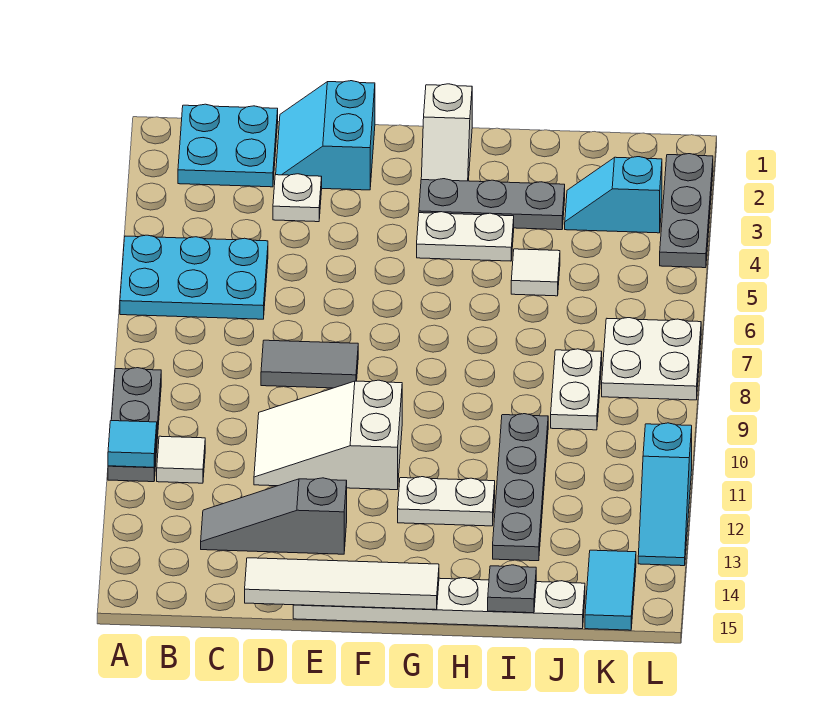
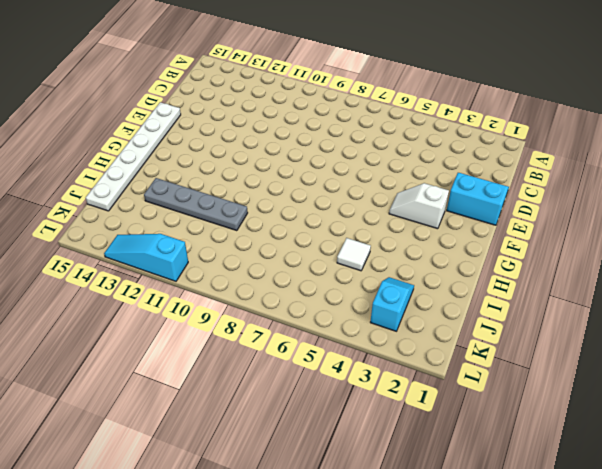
white slope F3:F4 level 1 top 3 -> white slope G1:G2 level 1 top 1
none -> cyan plate A5:C6 level 1
none -> grey plate A9:A11 level 1
none -> cyan plate B1:C2 level 1

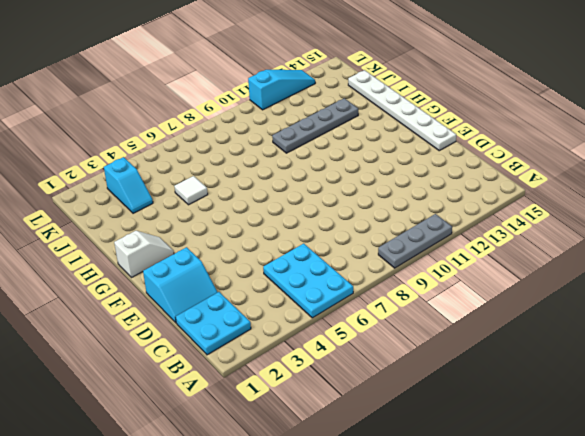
none -> white tile B11 level 1
none -> grey slope C13:E13 level 1 top E
none -> white plate D3 level 1

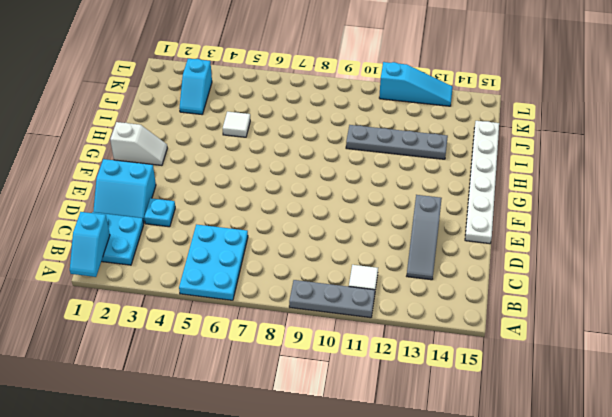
cyan slope A1:B1 level 2 top B -> none
cyan plate D3 level 1 -> white plate D3 level 1
none -> grey tile D8:E8 level 1
none -> white slope D10:F11 level 1 top F
none -> grey plate G3:I3 level 1

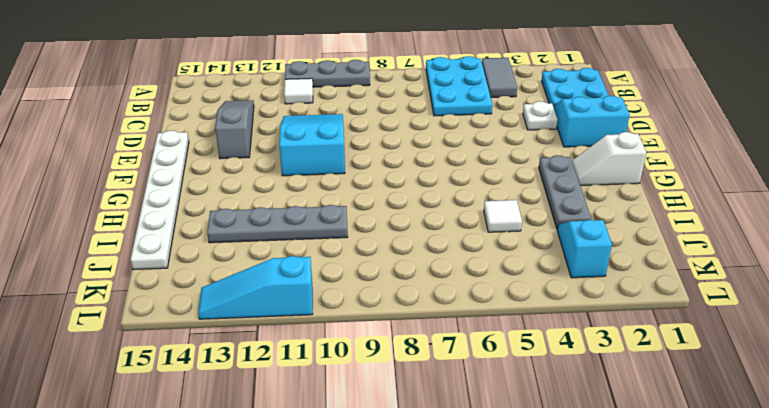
grey tile A4:B4 level 1 -> grey tile D8:E8 level 1
cyan slope D10:F11 level 1 top F -> white slope D10:F11 level 1 top F
none -> white plate G4:H4 level 1
none -> white plate G12:H12 level 1
none -> white plate J8:J9 level 1

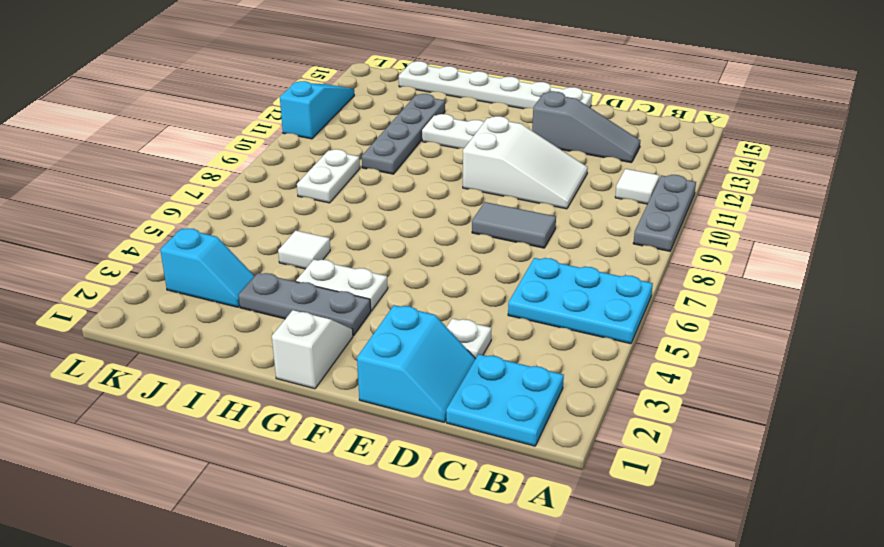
none -> white plate K7:L8 level 1
none -> cyan tile K14:K15 level 1
none -> grey plate L2:L4 level 1

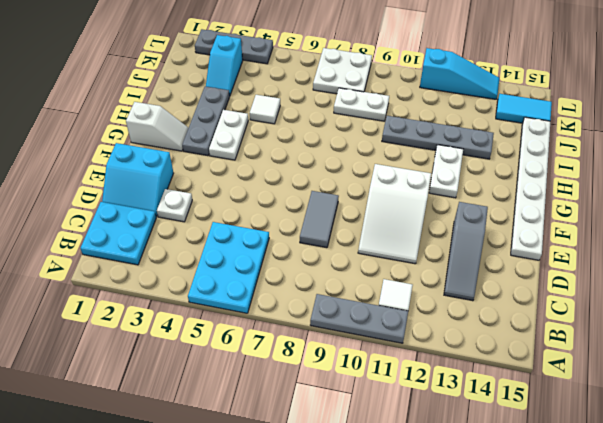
none -> cyan tile A11 level 2
none -> white tile D15:G15 level 2
none -> grey plate I15 level 2

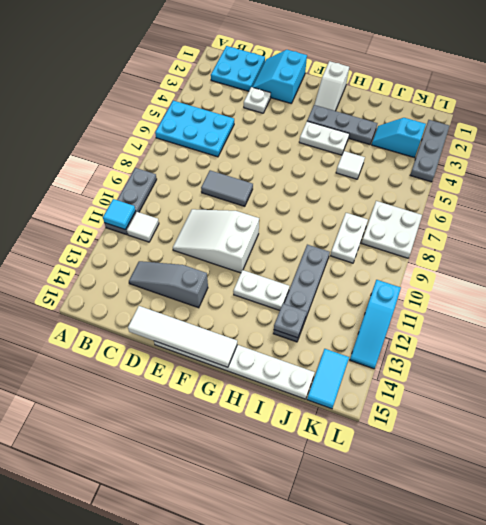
grey plate I13 level 2 -> grey plate I15 level 2

